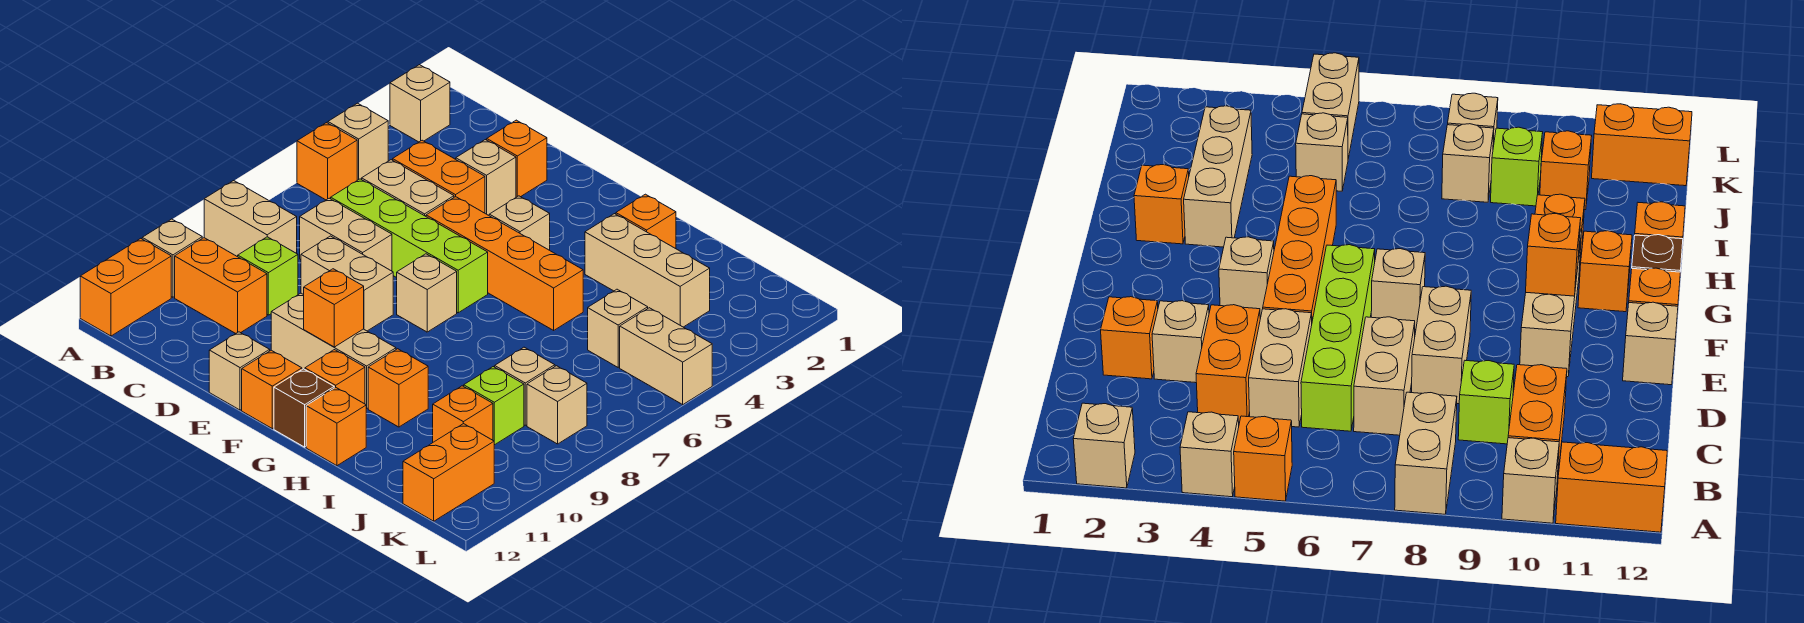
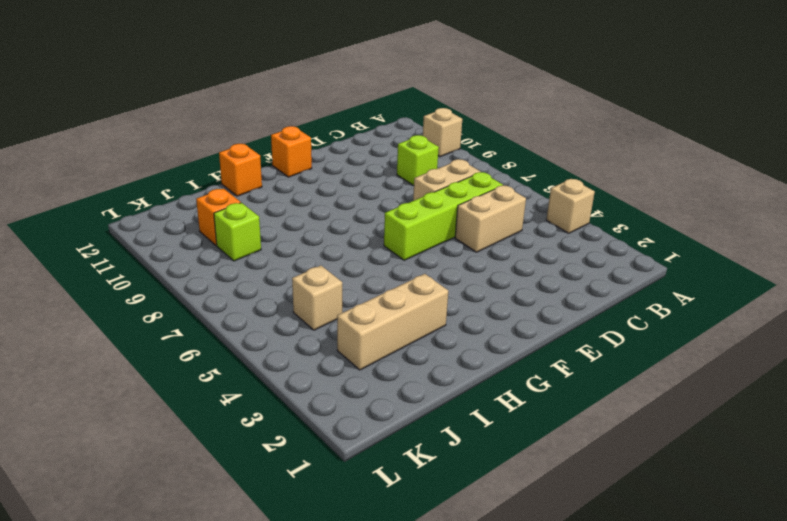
none -> tan brick A2 level 1
none -> orange brick A5 level 1
none -> tan brick A8:B8 level 1
none -> orange brick A11:A12 level 1

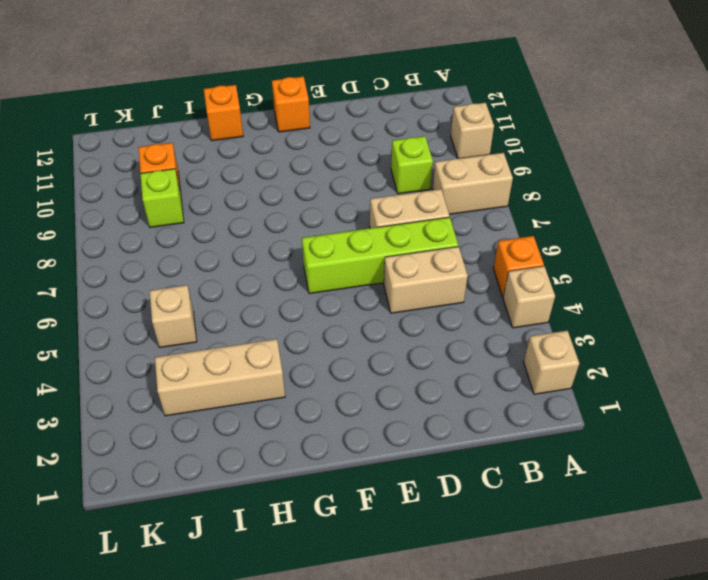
none -> orange brick A11:A12 level 1
none -> orange brick B10:C10 level 1
none -> orange brick C4:D4 level 1
none -> orange brick D2 level 1

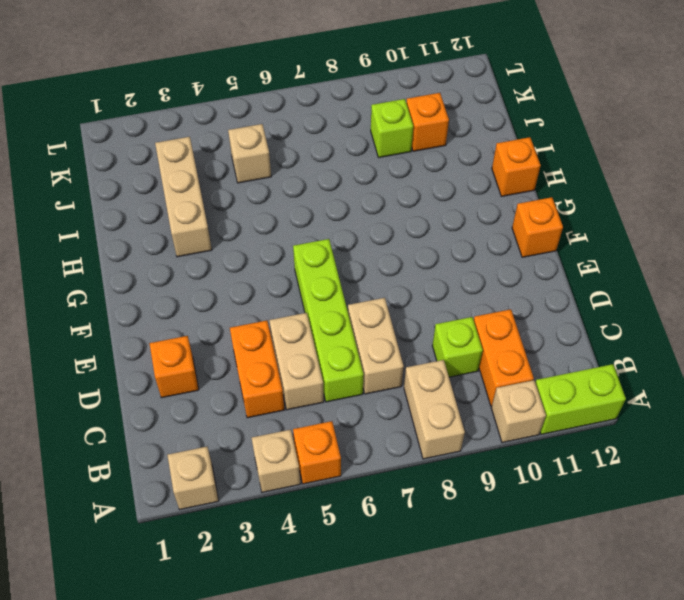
lime brick A11:A12 level 1 -> orange brick A11:A12 level 1
none -> tan brick D3 level 1
none -> tan brick D8:E8 level 1
none -> orange brick E5:H5 level 1
none -> tan brick E10:G10 level 1

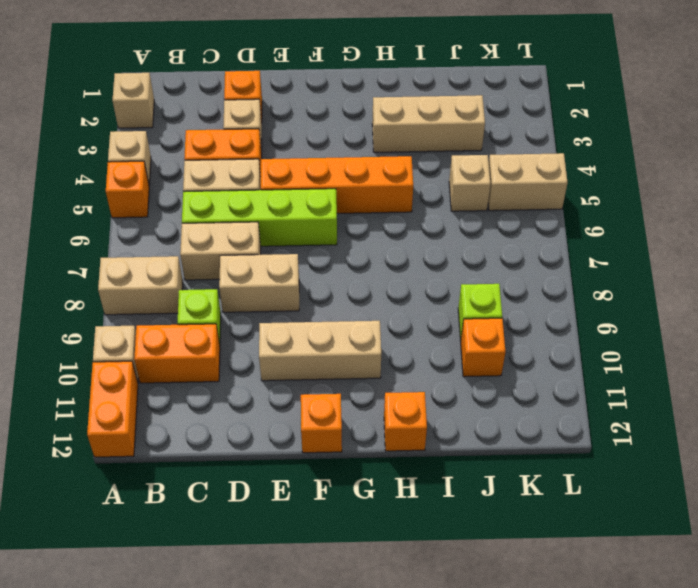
none -> tan brick E12 level 1
none -> tan brick F4 level 1
none -> tan brick F7 level 1
none -> orange brick G11 level 1

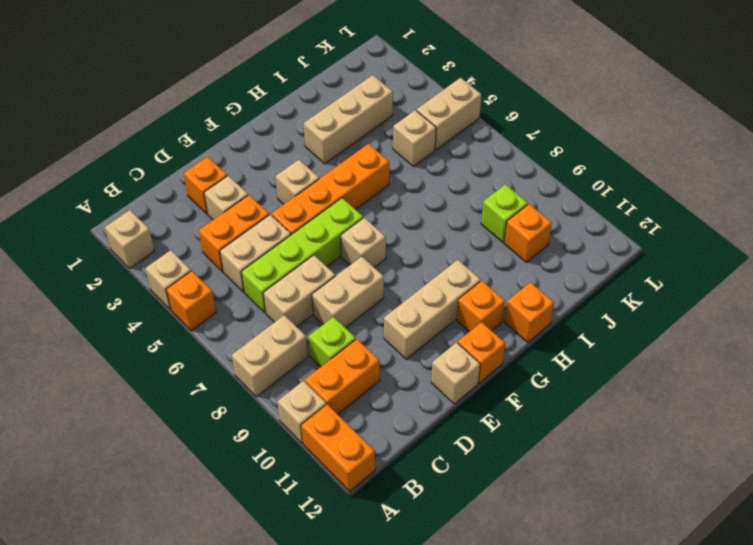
none -> brown brick G12 level 1
none -> orange brick H2 level 1
none -> orange brick H10 level 1
none -> tan brick J8 level 1

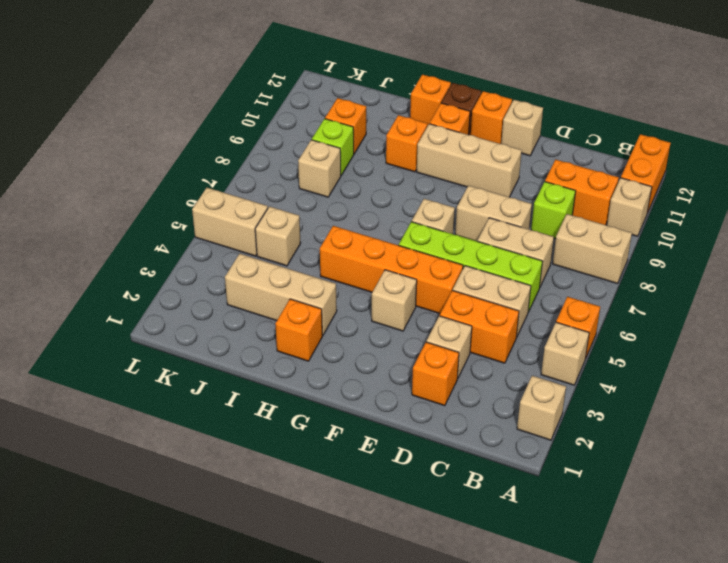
none -> tan brick K8 level 1
none -> orange brick K11:K12 level 1
none -> orange brick F10 level 2

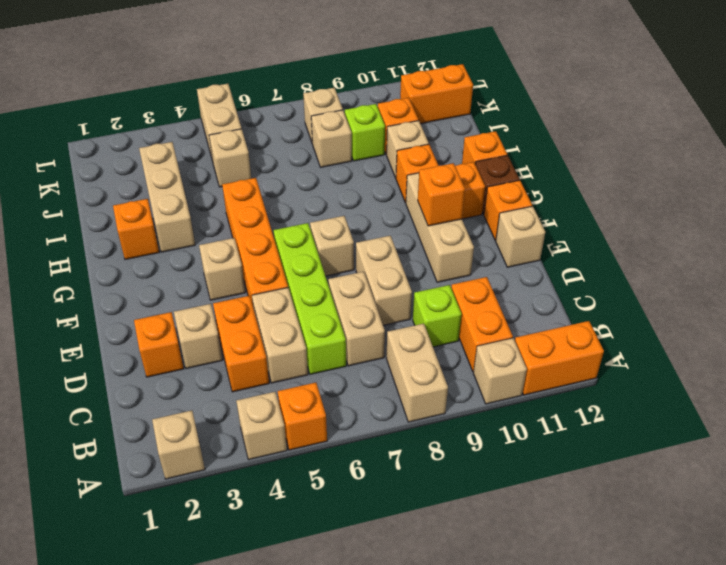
tan brick I10 level 1 -> none

